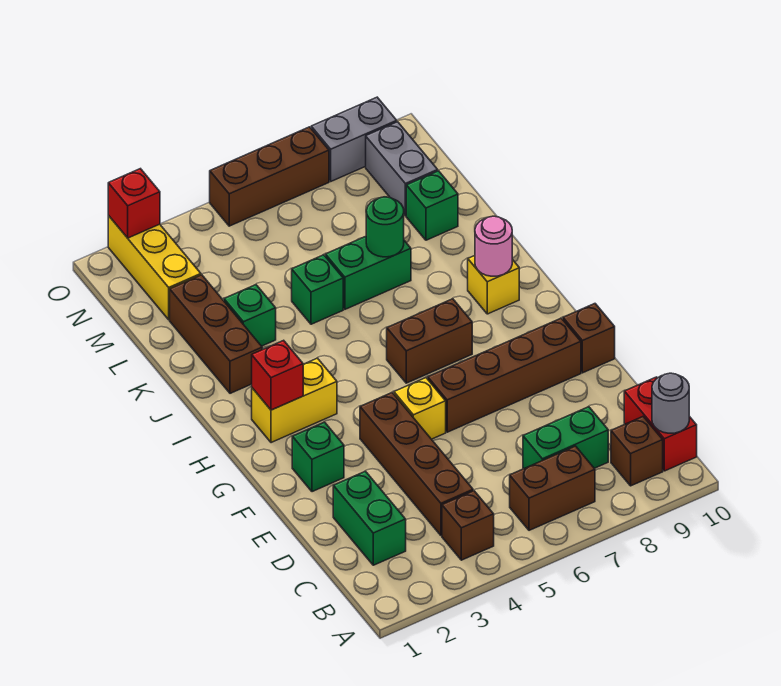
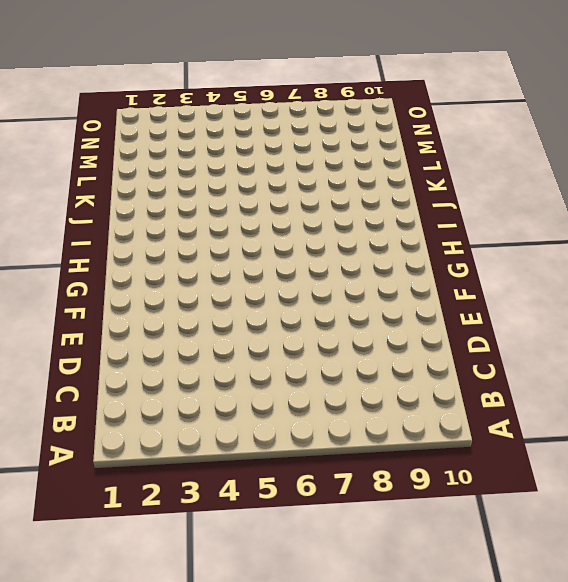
none -> brown brick B4 level 1
none -> brown brick B6:B7 level 1
none -> brown brick B9 level 1

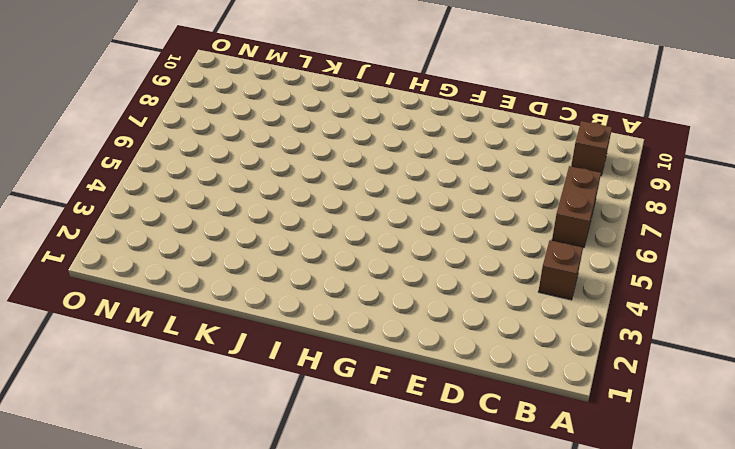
none -> red brick B10:C10 level 1
none -> green brick C2:D2 level 1
none -> brown brick C4:F4 level 1

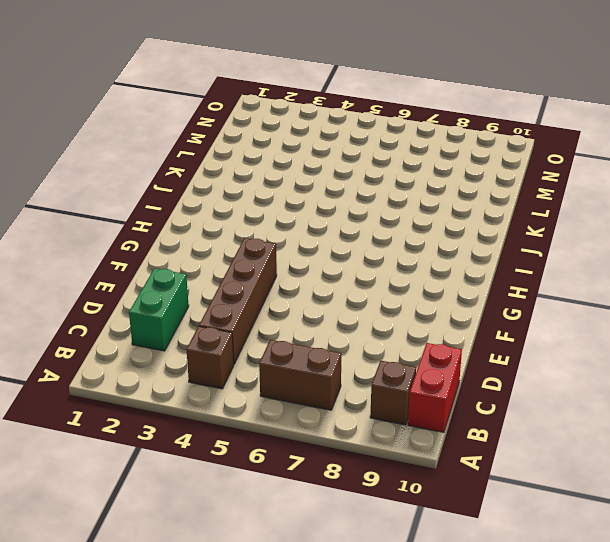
none -> green brick C7:C8 level 1
none -> green brick F2 level 1
none -> yellow brick F5 level 1

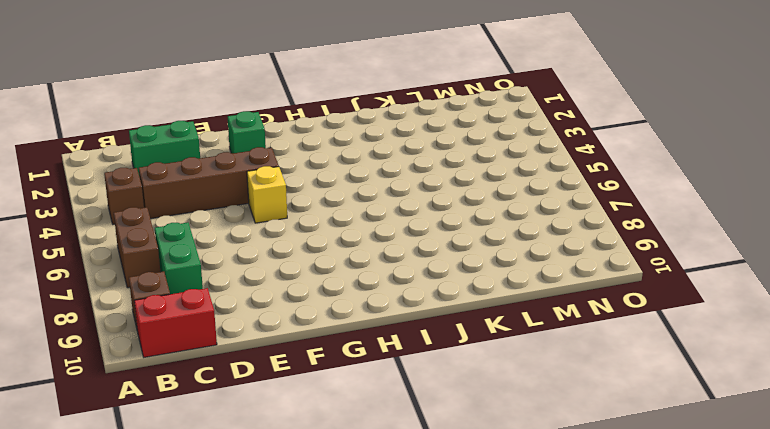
none -> brown brick F6:F9 level 1
none -> brown brick F10 level 1
none -> yellow brick H2:H3 level 1

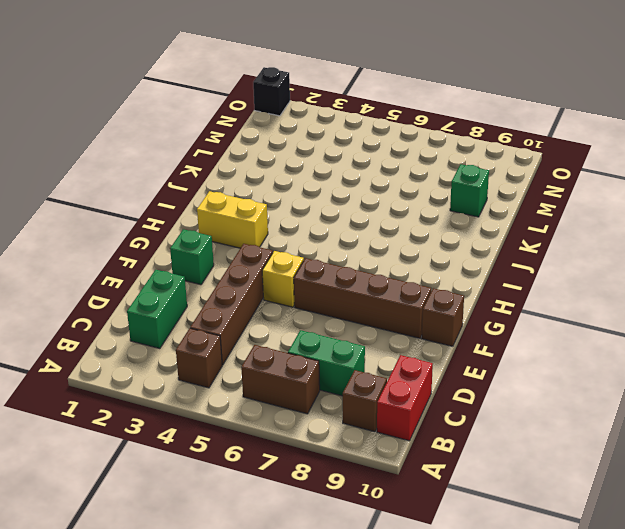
black brick O1 level 1 -> none
none -> brown brick H6:H7 level 1
none -> yellow brick I9 level 1
none -> brown brick J2:L2 level 1

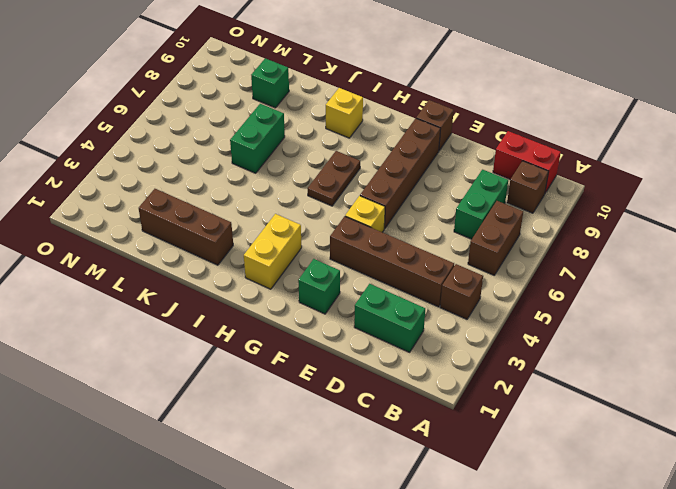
brown plate H6:H7 level 1 -> brown brick H6:H7 level 1
none -> green brick K3 level 1
none -> green brick K5 level 1
none -> yellow brick M2:O2 level 1

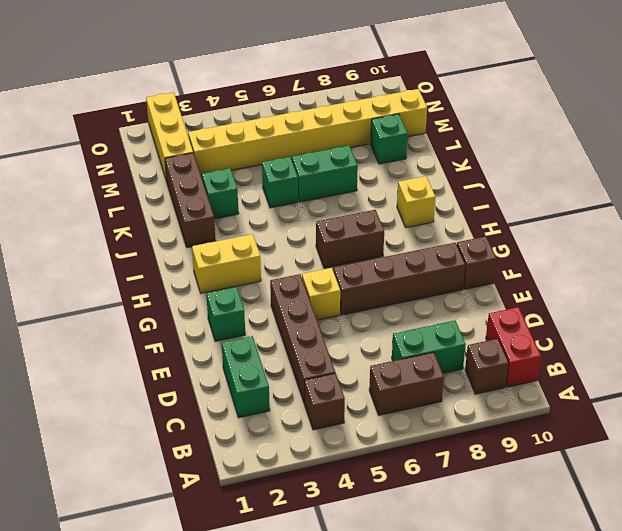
yellow brick M3:M10 level 1 -> grey brick M9:N9 level 1
none -> brown brick O5:O7 level 1
none -> grey brick O8:O9 level 1
none -> grey round brick B10 level 2

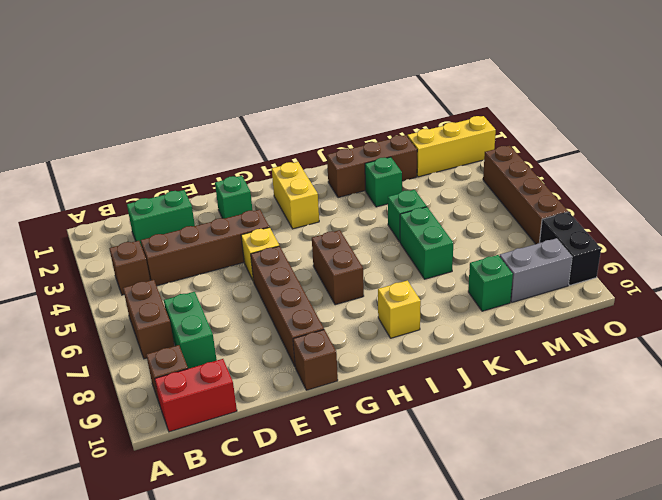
brown brick O4:O7 level 1 -> brown brick O5:O7 level 1
black brick O8:O9 level 1 -> grey brick O8:O9 level 1
none -> grey round brick B10 level 2
none -> red brick H2 level 2
none -> pink round brick I9 level 2

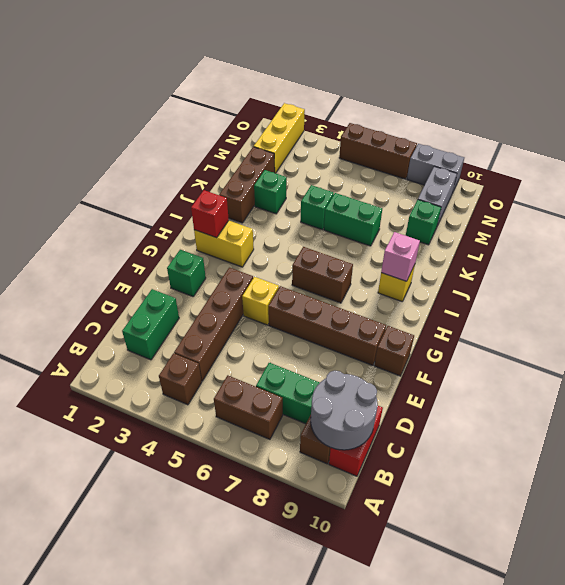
grey round brick B9:C10 level 2 -> grey round brick B10 level 2
pink brick I9 level 2 -> pink round brick I9 level 2
none -> green round brick K7 level 2
none -> red brick O2 level 2

